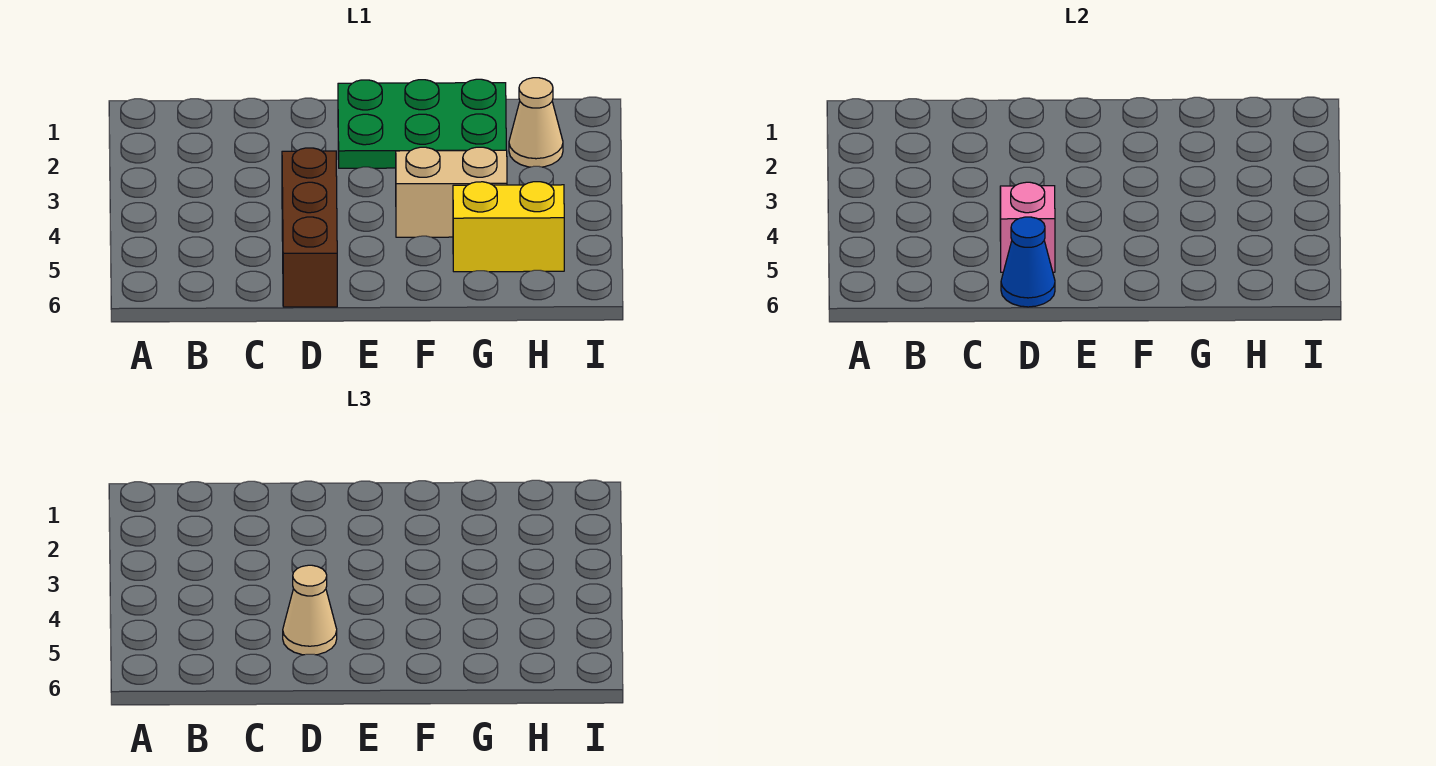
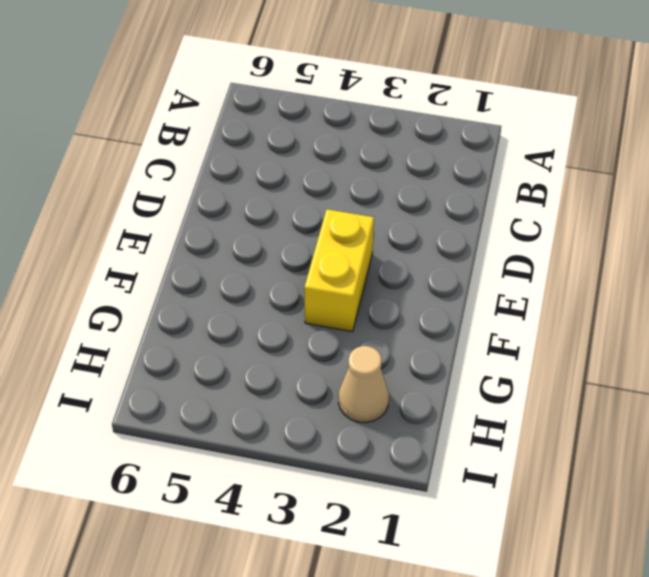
yellow brick E3:F3 level 1 -> yellow brick G5:H5 level 1
none -> brown brick D4:D6 level 1
none -> green plate E1:G2 level 1

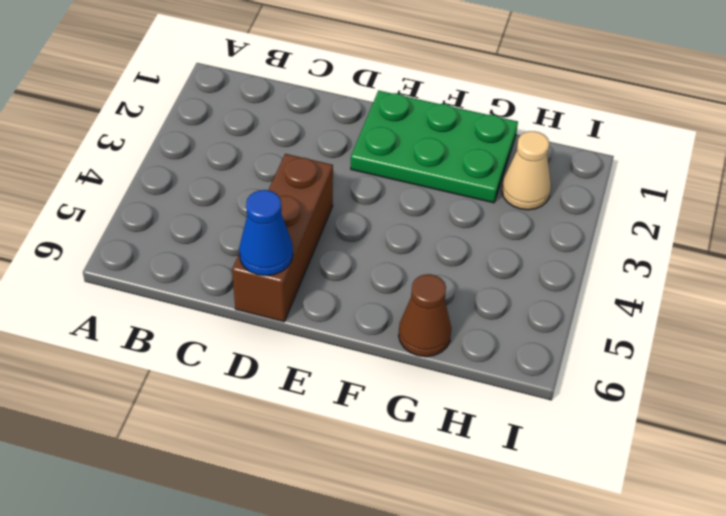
brown cone G6 level 1 -> none
none -> tan brick F4:G4 level 1
none -> yellow brick G5:H5 level 1

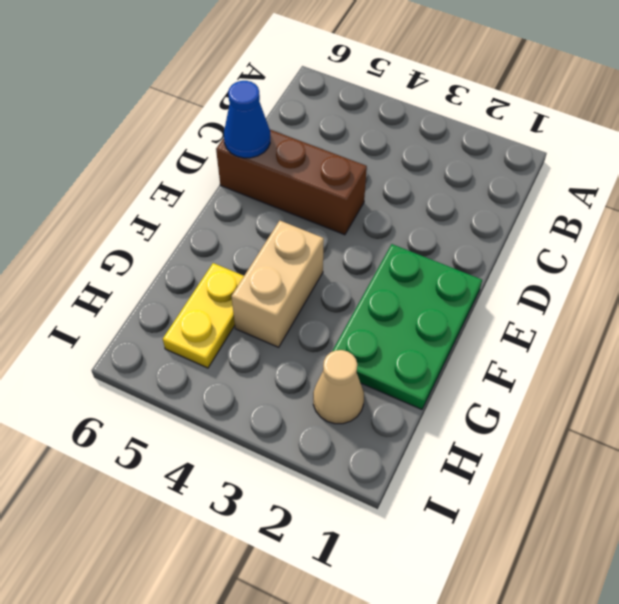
yellow plate G5:H5 level 1 -> yellow brick G5:H5 level 1
none -> pink brick D5 level 2
none -> tan cone D5 level 3

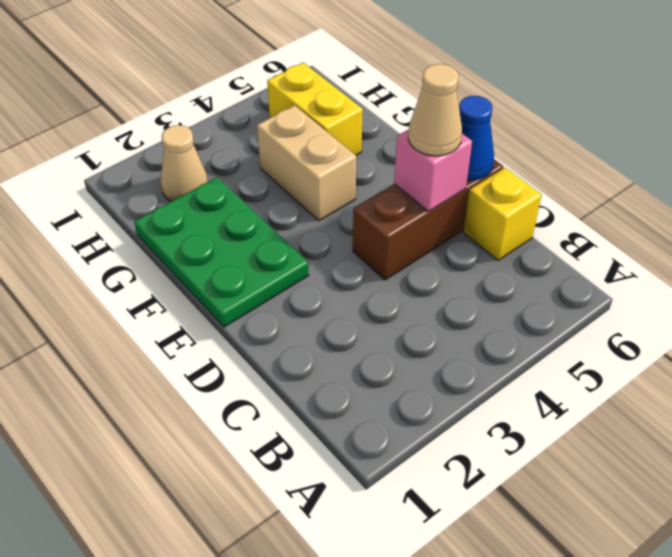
yellow brick C6 level 1 -> none

